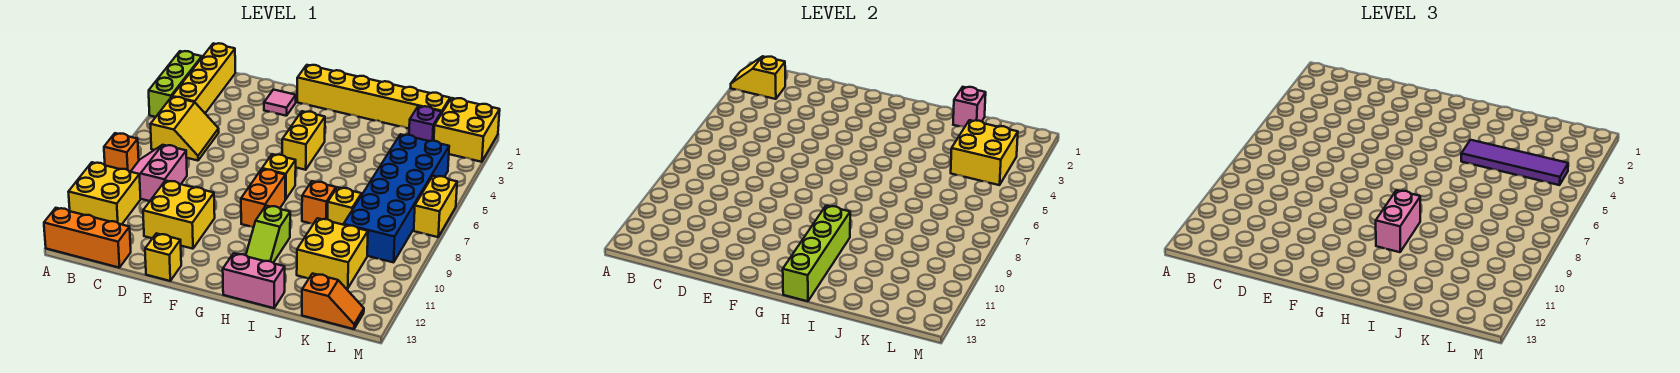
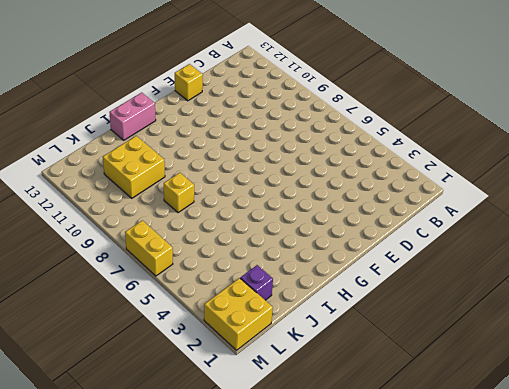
none -> lime brick A2:A4 level 1
none -> orange brick A8 level 1
none -> yellow brick A10:B11 level 1
none -> orange brick A13:C13 level 1

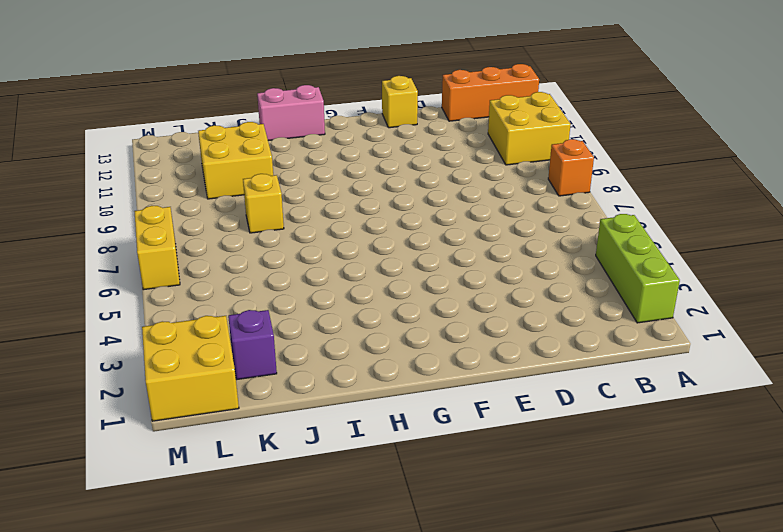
none -> yellow brick B1:B4 level 1
none -> yellow slope B5:C6 level 1 top B
none -> pink slope B8:C9 level 1 top C
none -> yellow brick D10:E11 level 1

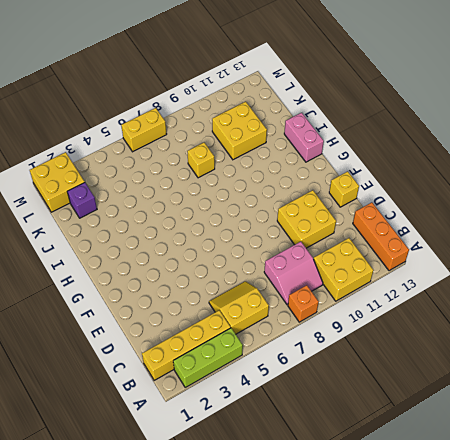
none -> pink tile E2 level 1
none -> yellow brick F1:K1 level 1
none -> yellow brick G4:G5 level 1
none -> yellow brick G7 level 1

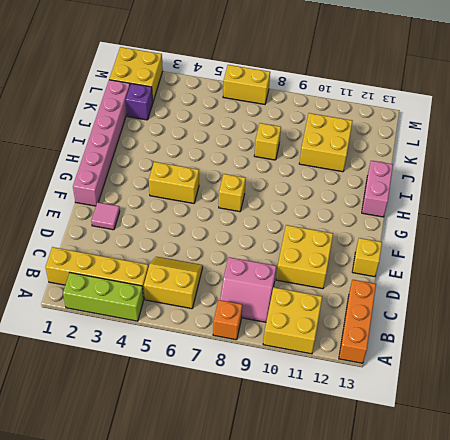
pink brick F1:K1 level 1 -> yellow brick F1:K1 level 1
none -> orange brick G8:G9 level 1
none -> lime slope H10:H11 level 1 top 10
none -> orange brick I8 level 1
none -> blue brick K4:L9 level 1

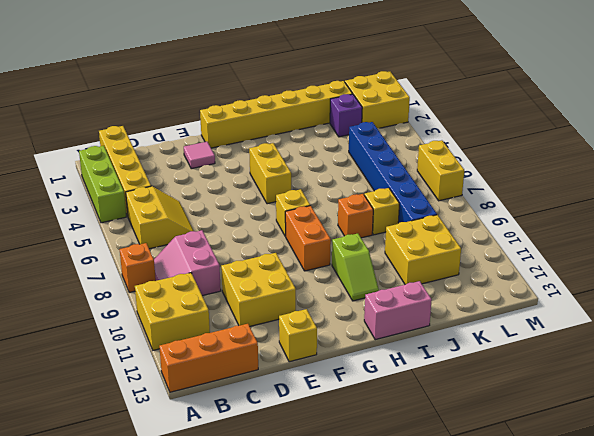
blue brick K4:K9 level 1 -> blue brick K4:L9 level 1
none -> orange slope K13:L13 level 1 top K
none -> yellow slope A2:B2 level 2 top B
none -> lime brick H10:H13 level 2
none -> pink brick J1 level 2

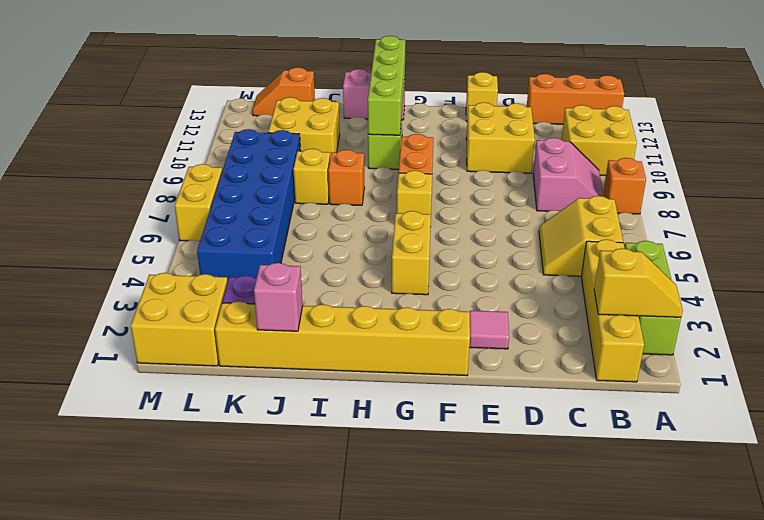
none -> yellow brick K3:L4 level 2
none -> pink brick H9:H10 level 3
none -> purple tile I4:L4 level 3

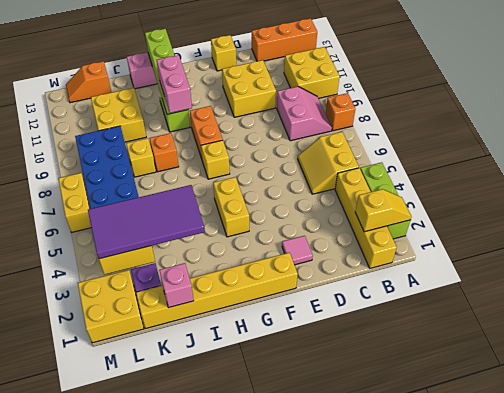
purple tile I3:L4 level 3 -> purple tile I4:L4 level 3

